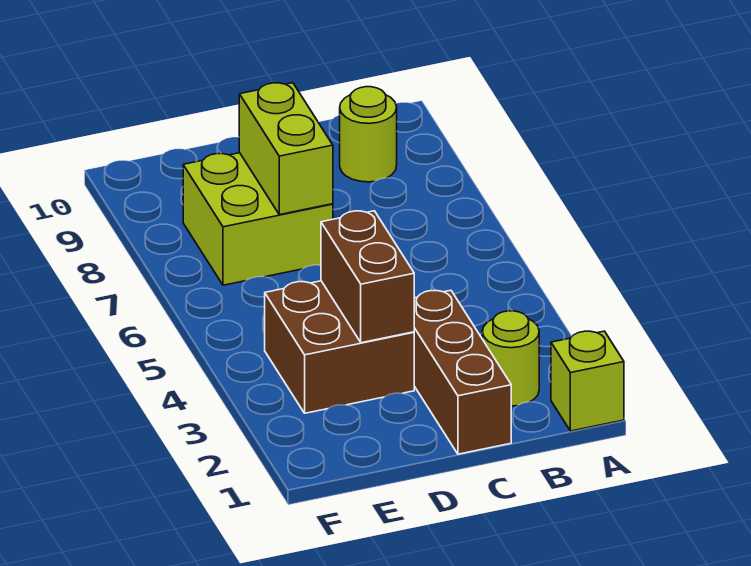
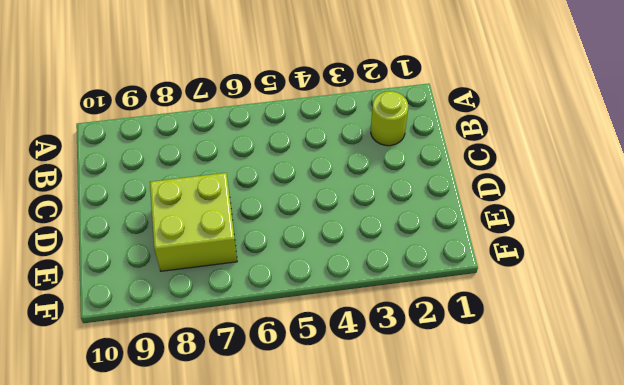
none -> lime brick A1 level 1
none -> lime round brick B9 level 1

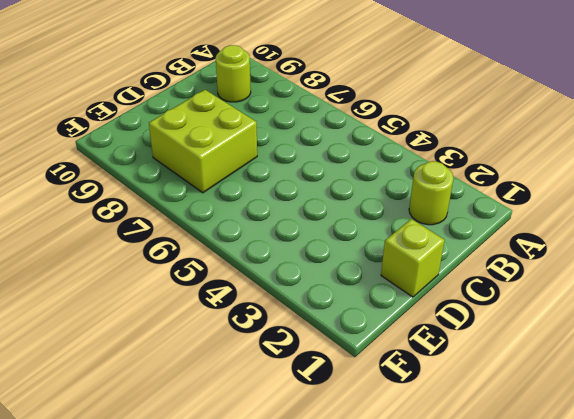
lime brick D1 level 1 -> lime brick A1 level 1
none -> brown brick C1:C3 level 1
none -> brown brick D3:E4 level 1

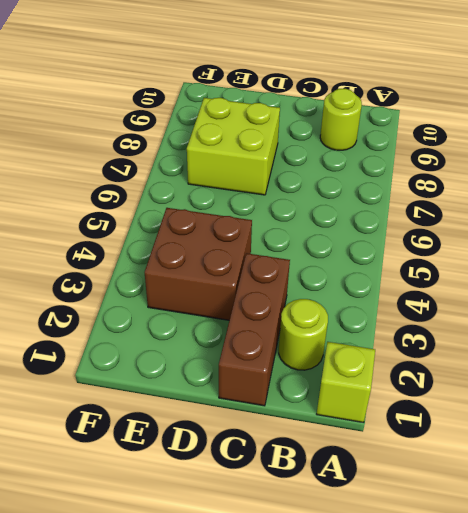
none -> brown brick D3:D4 level 2
none -> lime brick D7:D8 level 2

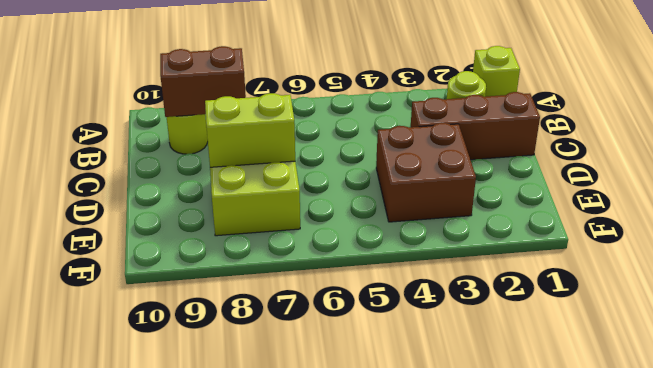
brown brick B8:B9 level 2 -> brown brick D3:D4 level 2

